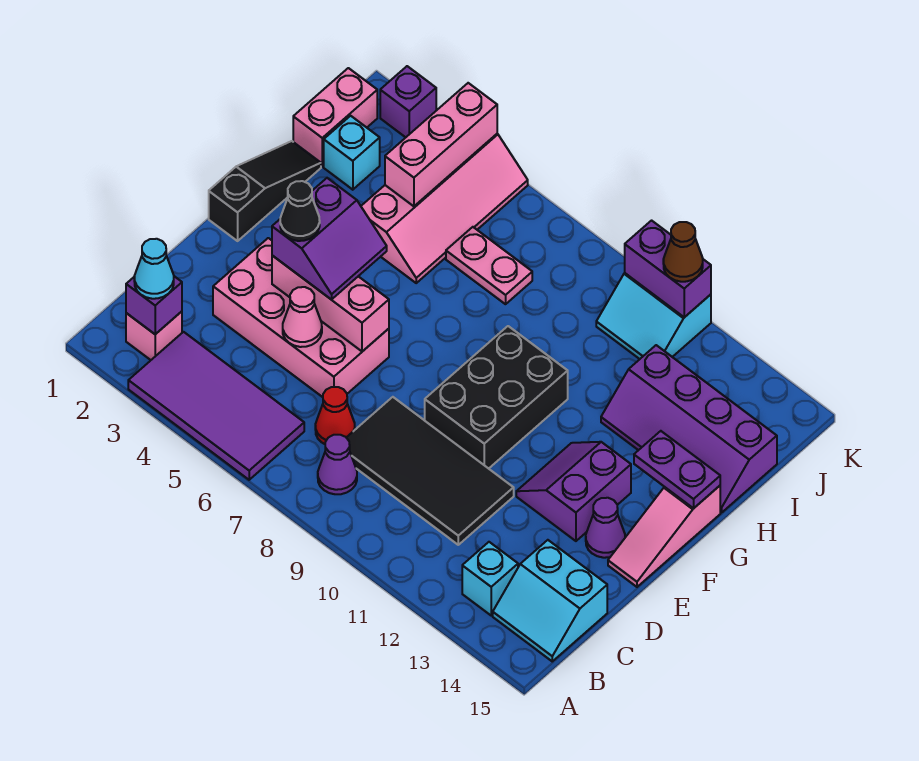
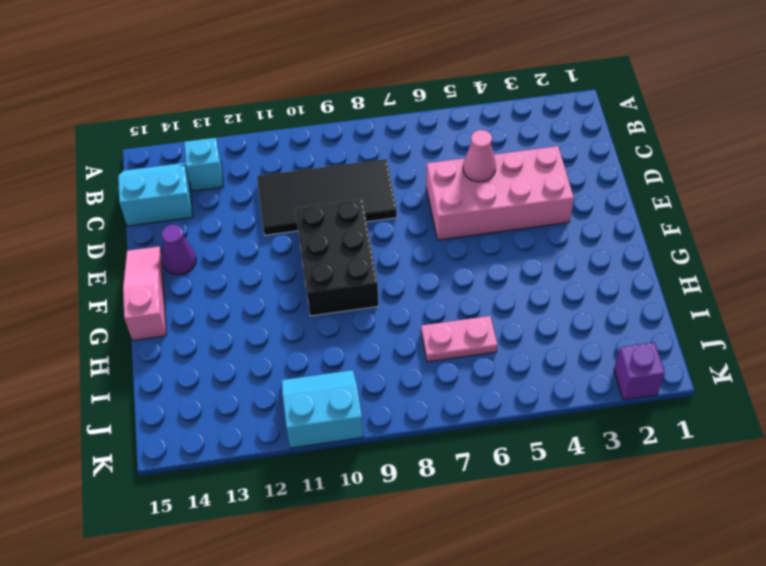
none -> purple tile A3:B6 level 1
none -> pink brick B2 level 1
none -> purple cone B8 level 1
none -> red cone C7 level 1

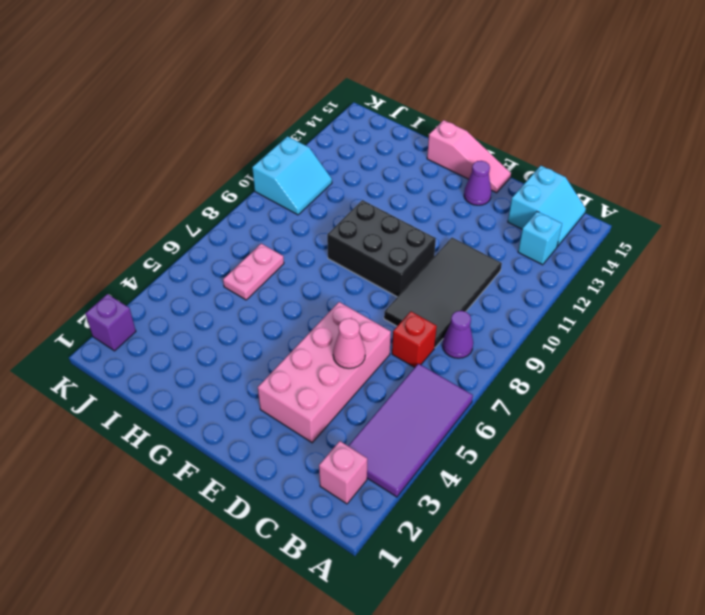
red brick C7 level 1 -> red cone C7 level 1
none -> purple slope E12:F13 level 1 top 13
none -> black slope F1:H1 level 1 top F
none -> pink slope H4:K5 level 1 top 4
none -> purple slope H12:I15 level 1 top I

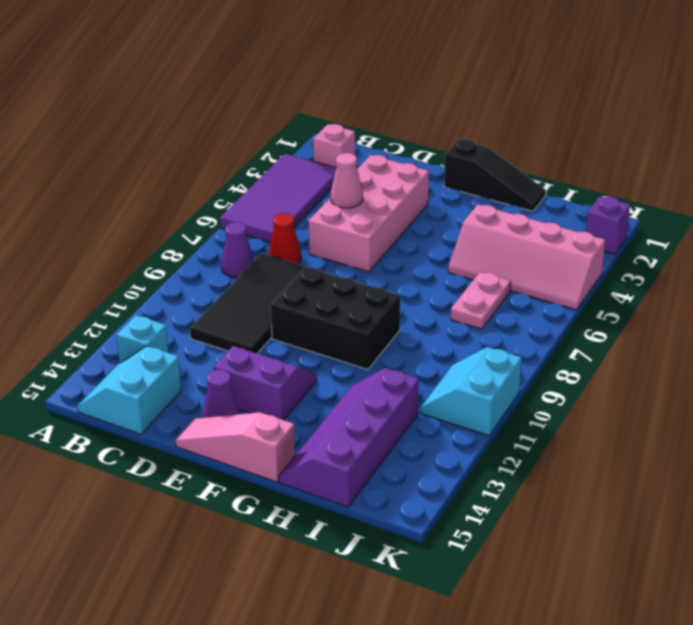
none -> pink brick I1:J1 level 1
none -> cyan brick I2 level 1
none -> purple brick B2 level 2
none -> pink brick E4:E6 level 2

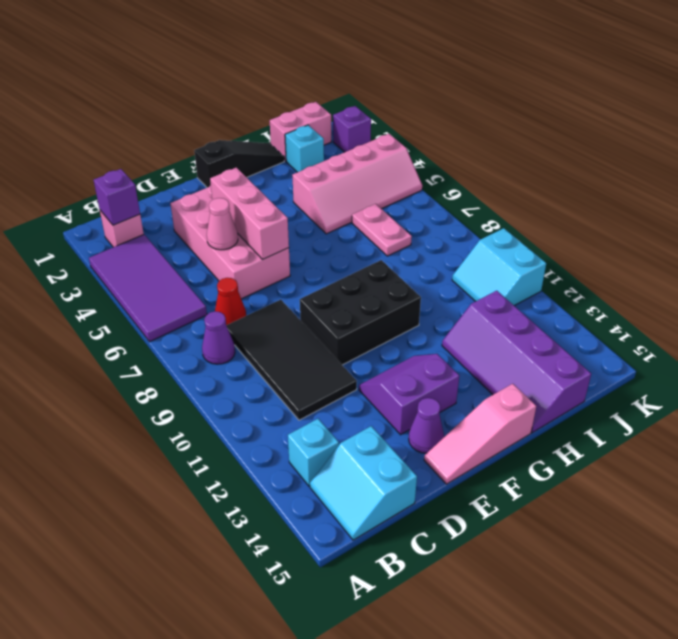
none -> purple plate G14:G15 level 2
none -> pink brick I4:K4 level 2
none -> purple brick K10:K11 level 2
none -> cyan cone B2 level 3

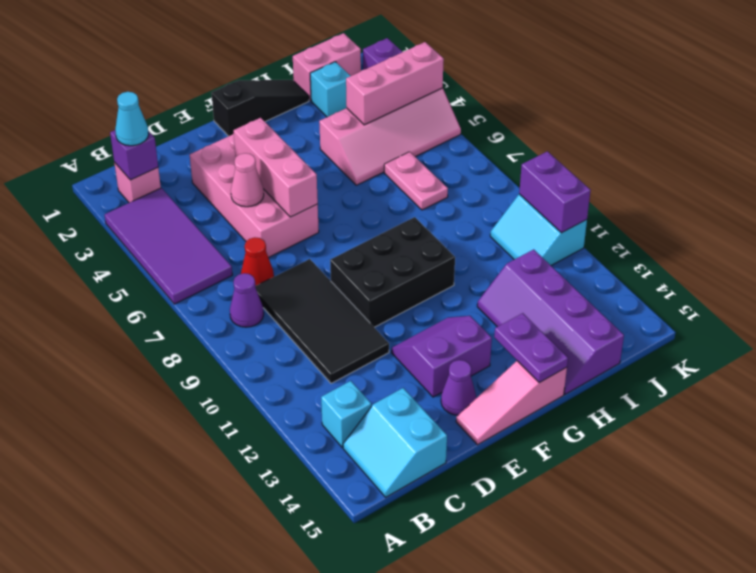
none -> purple slope E4:F5 level 3 top 4
none -> brown cone K11 level 3
none -> black cone E4 level 4

